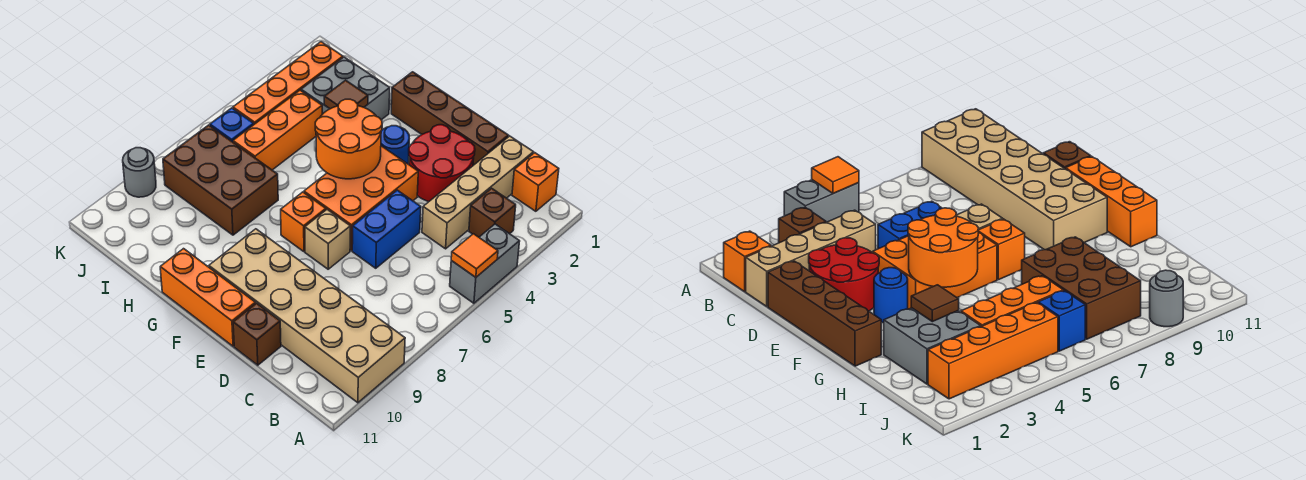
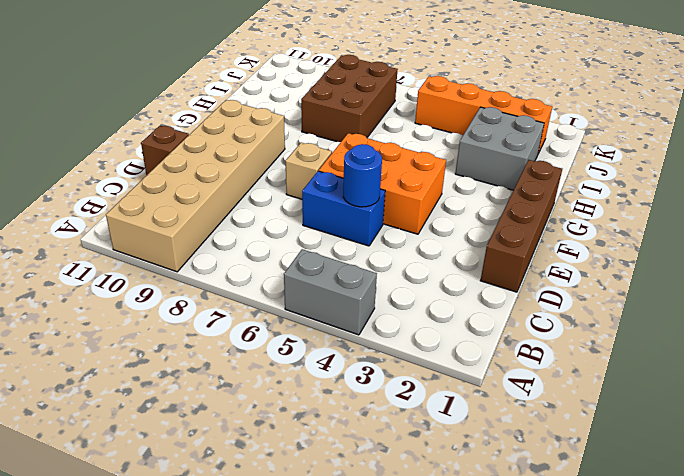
blue round brick D5 level 2 -> blue round brick F3 level 1
none -> orange brick B1 level 1
none -> brown brick B3 level 1
none -> tan brick C1:C4 level 1

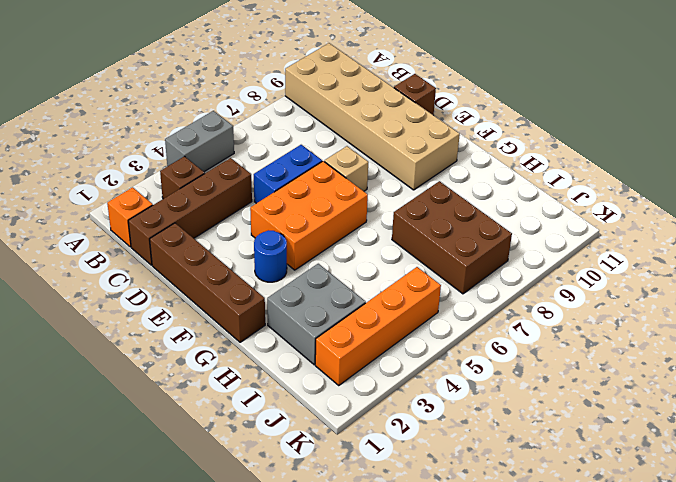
brown brick C1:C4 level 1 -> tan brick C1:C4 level 1
none -> red round brick D2:E3 level 1
none -> orange brick E11:G11 level 1
none -> orange brick F7 level 1

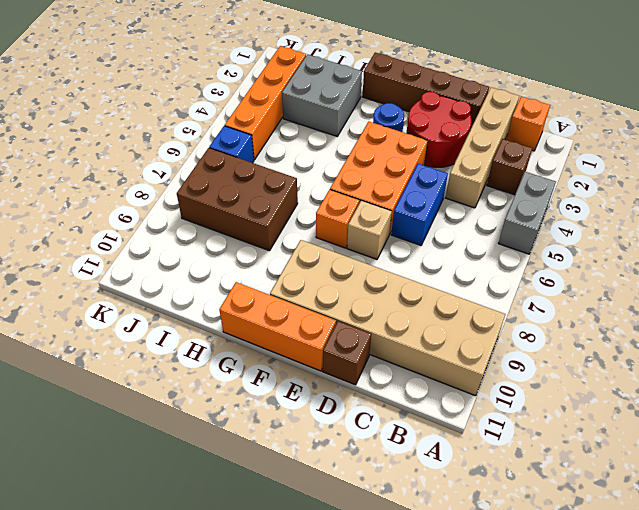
none -> orange brick I4:I6 level 1
none -> grey round brick K9 level 1
none -> orange tile A5 level 2

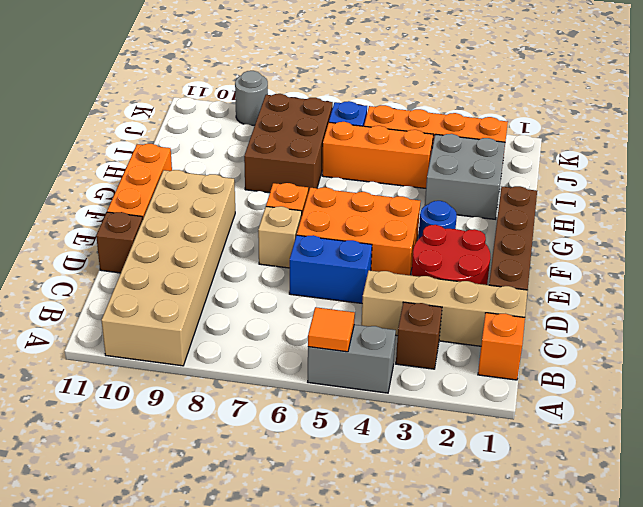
none -> orange round brick F4:G5 level 2
none -> brown tile H3 level 2

